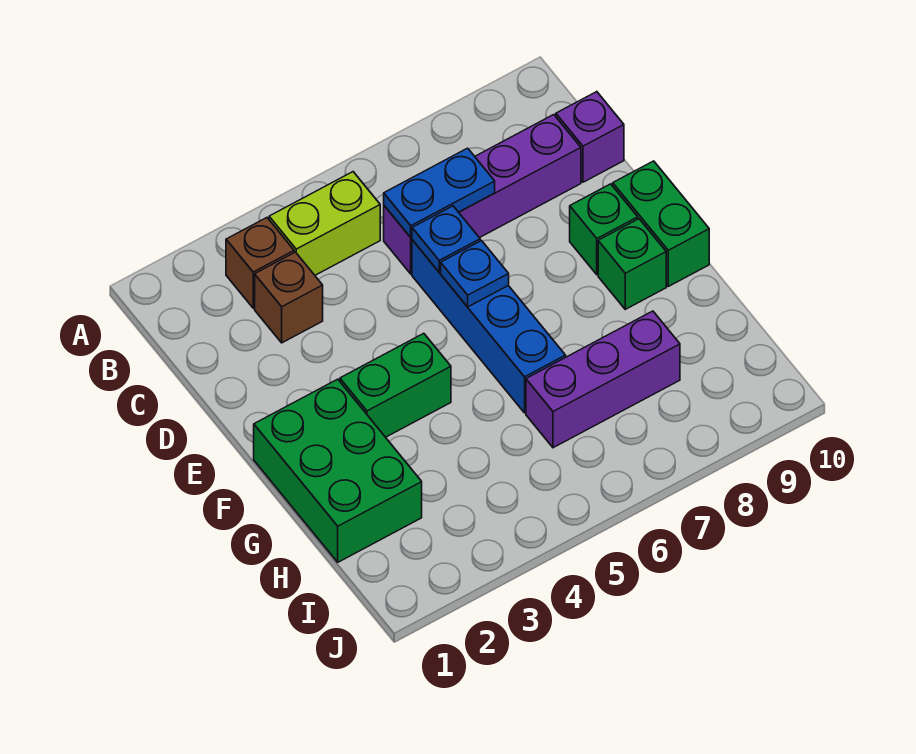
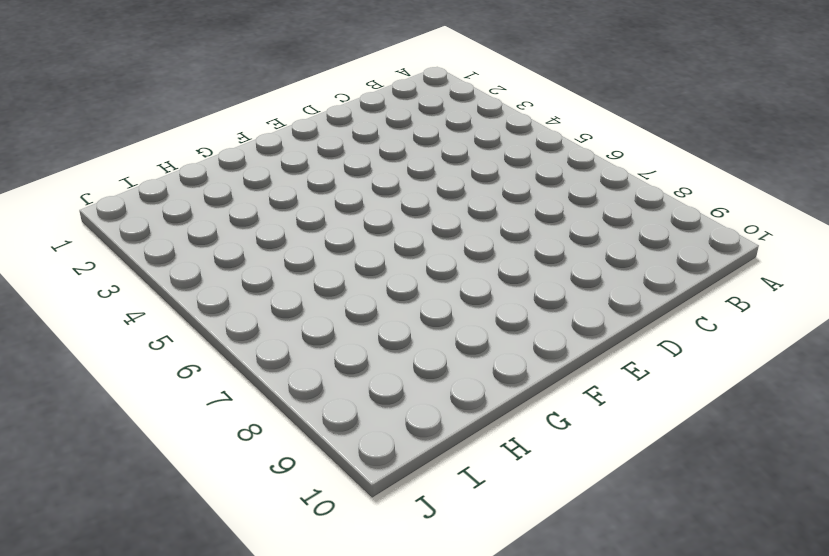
none -> brown brick B3 level 1
none -> lime brick B4:B5 level 1
none -> brown brick C3 level 1

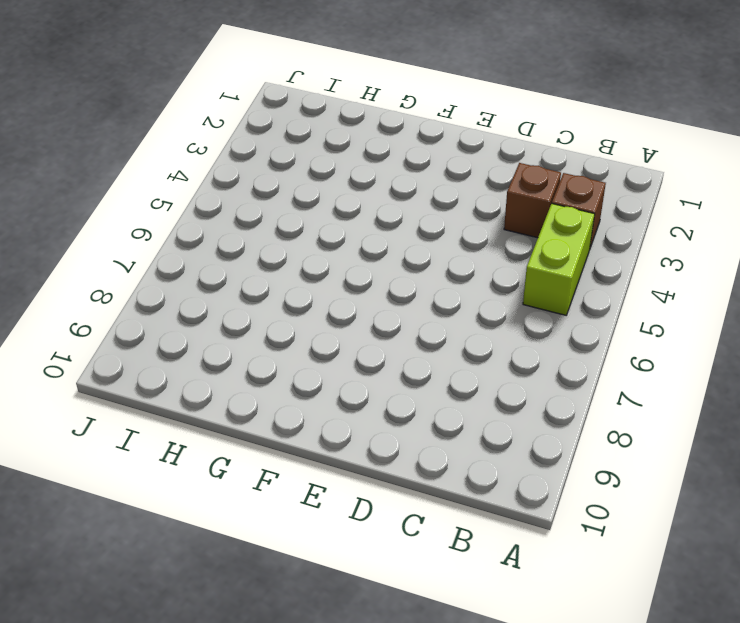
none -> purple brick C6:C9 level 1
none -> purple brick C10 level 1
none -> blue brick D6:G6 level 1

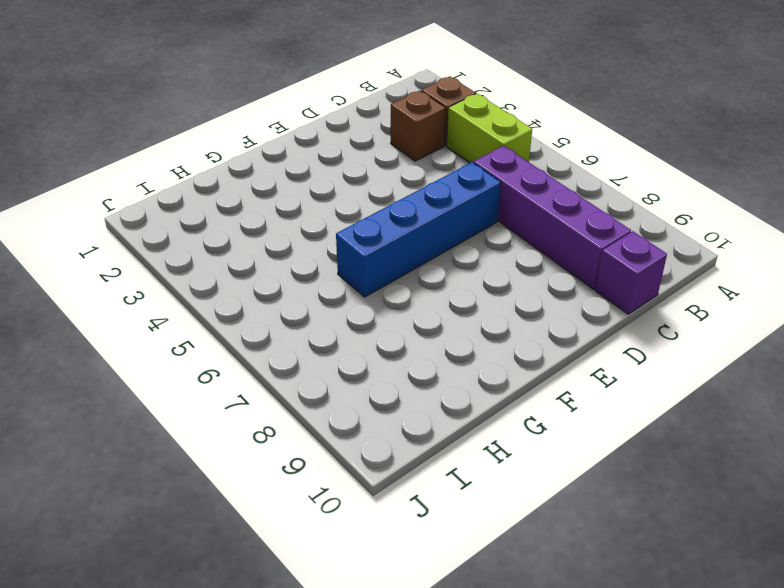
none -> green brick E9 level 1
none -> green brick E10:F10 level 1
none -> green brick F1:H2 level 1

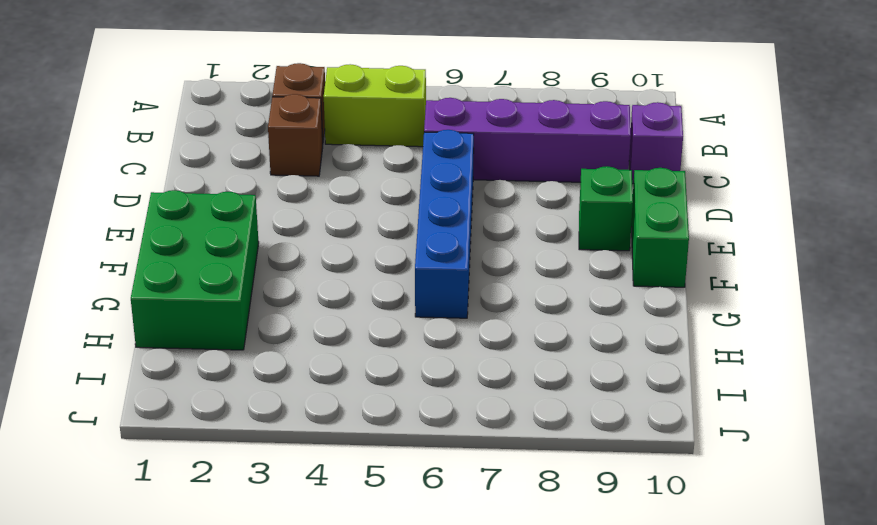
none -> green brick F3:F4 level 1
none -> green brick F9 level 1
none -> purple brick H6:H8 level 1

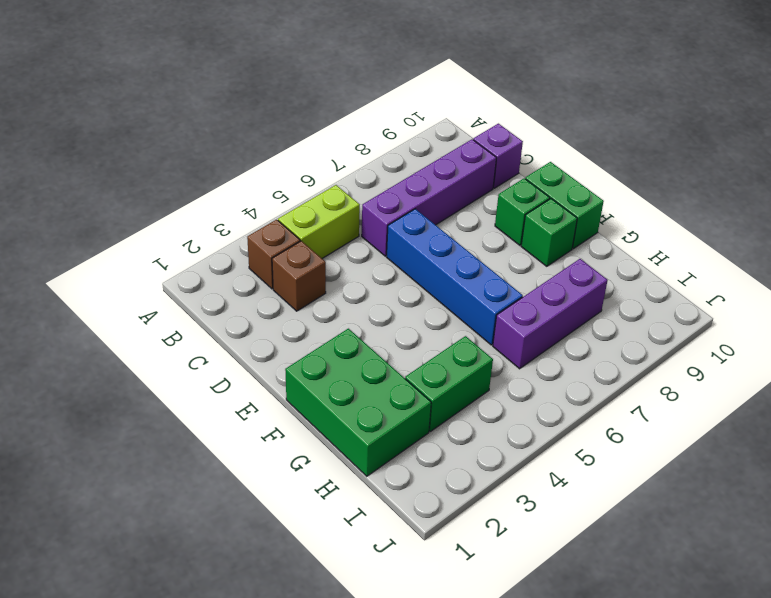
green brick H3:H4 level 1 -> green brick F3:F4 level 1
none -> blue plate C6:C7 level 2
none -> blue plate D6 level 2
none -> blue plate E6 level 2

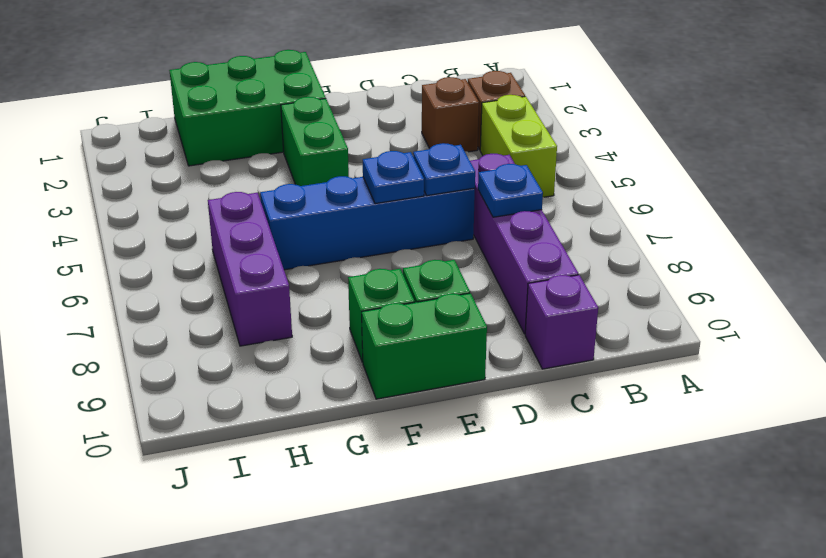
blue plate C7 level 2 -> blue plate C6:C7 level 2

